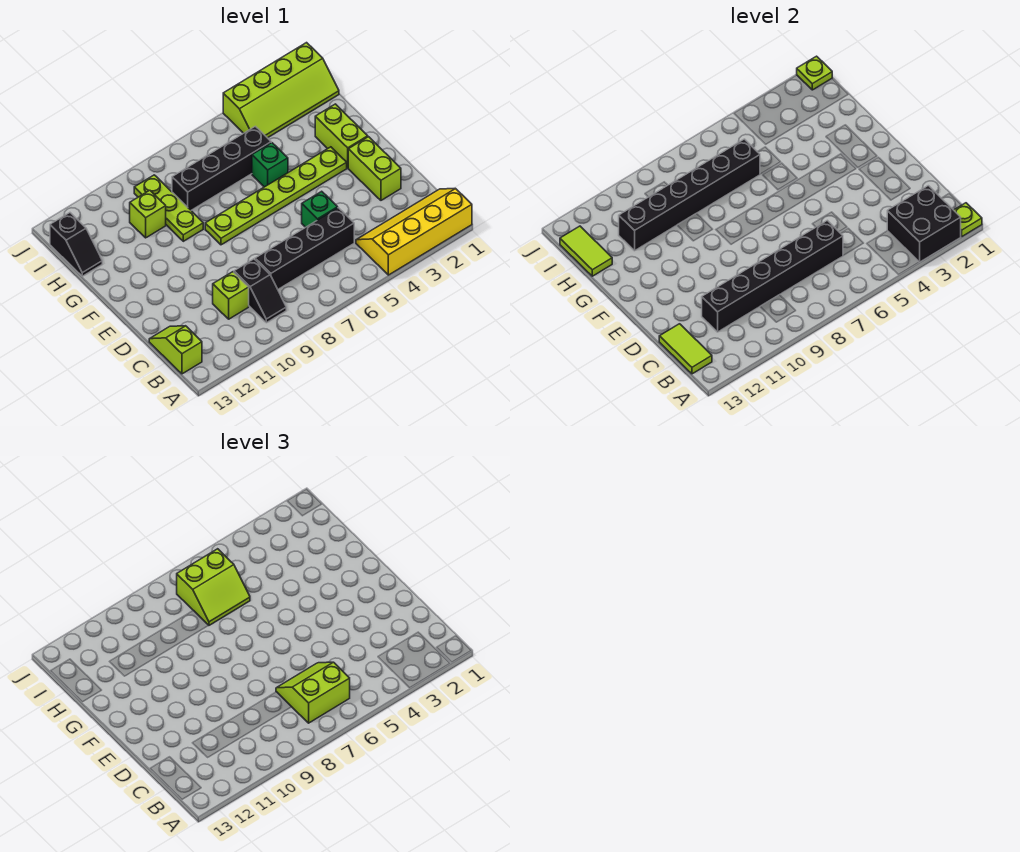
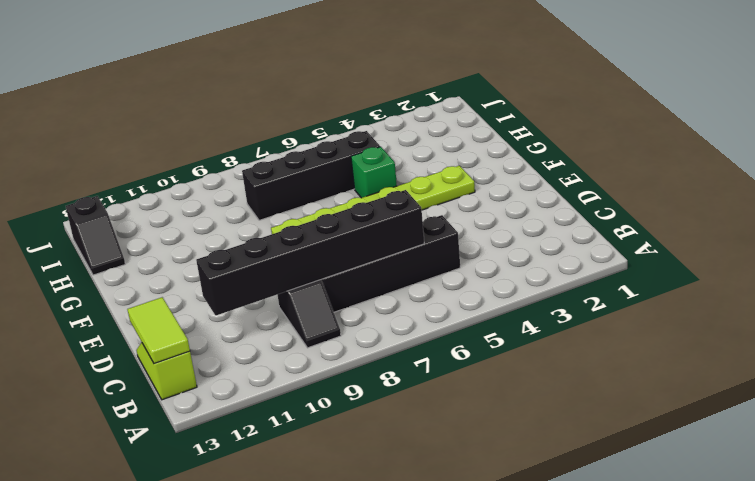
none -> yellow slope A1:B4 level 1 top A
none -> lime brick C10 level 1
none -> lime brick D2:E2 level 1

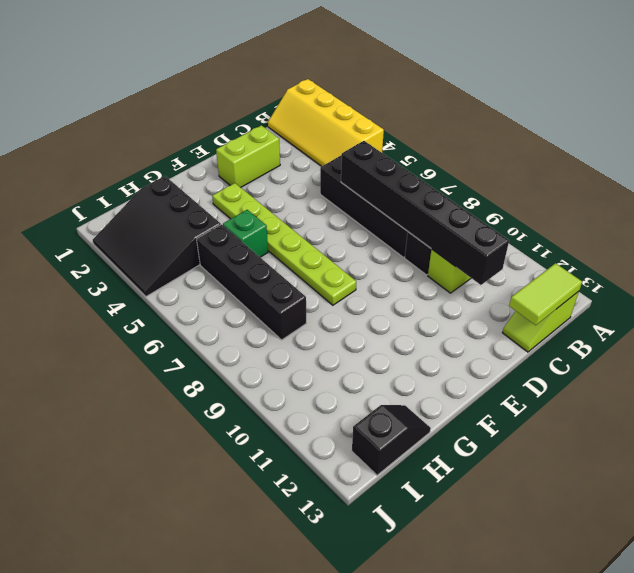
black slope H2:J4 level 1 top H -> lime slope I1:J4 level 1 top J
none -> green brick D5 level 1
none -> lime brick F2:G2 level 1
none -> lime plate G9:I9 level 1

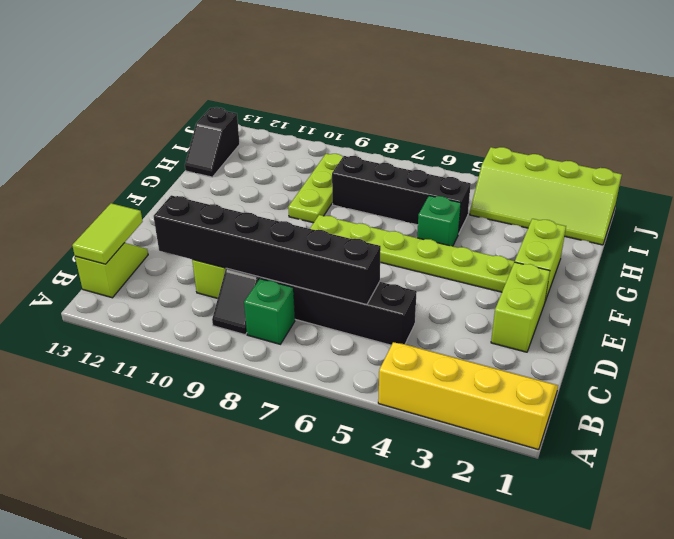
green brick B8 level 1 -> green brick D5 level 1
none -> lime brick H10 level 1
none -> lime plate A1 level 2
none -> black brick A2:B3 level 2

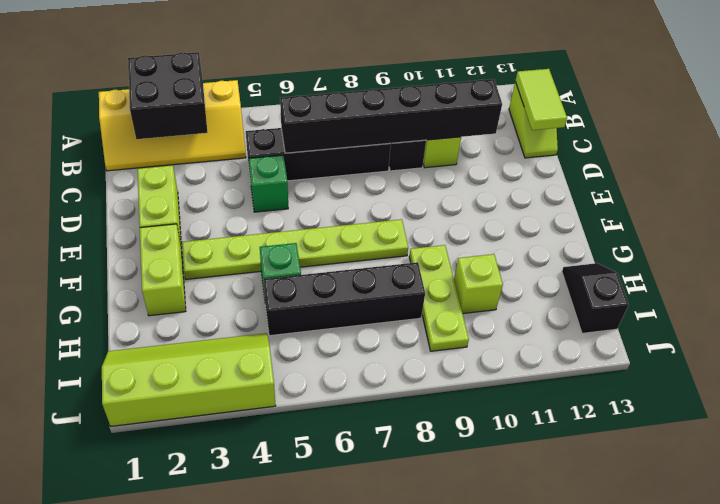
none -> lime plate A1 level 2
none -> black brick H6:H11 level 2
none -> lime tile H13:I13 level 2

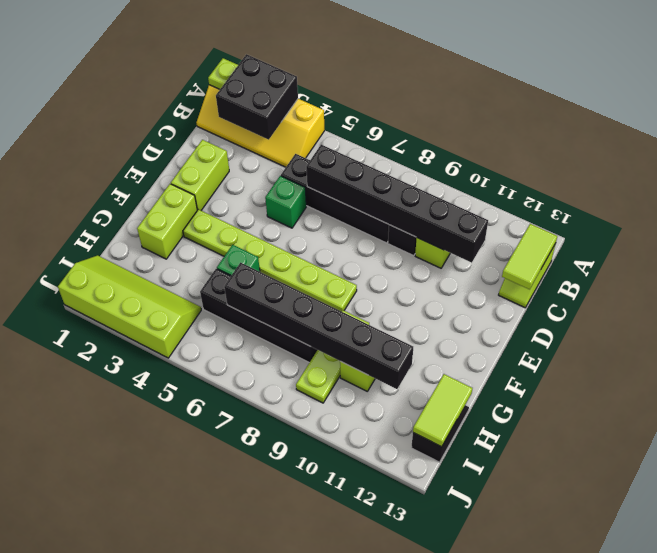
none -> lime plate J1 level 2
none -> lime slope B6:C7 level 3 top B
none -> lime slope H6:I7 level 3 top I

